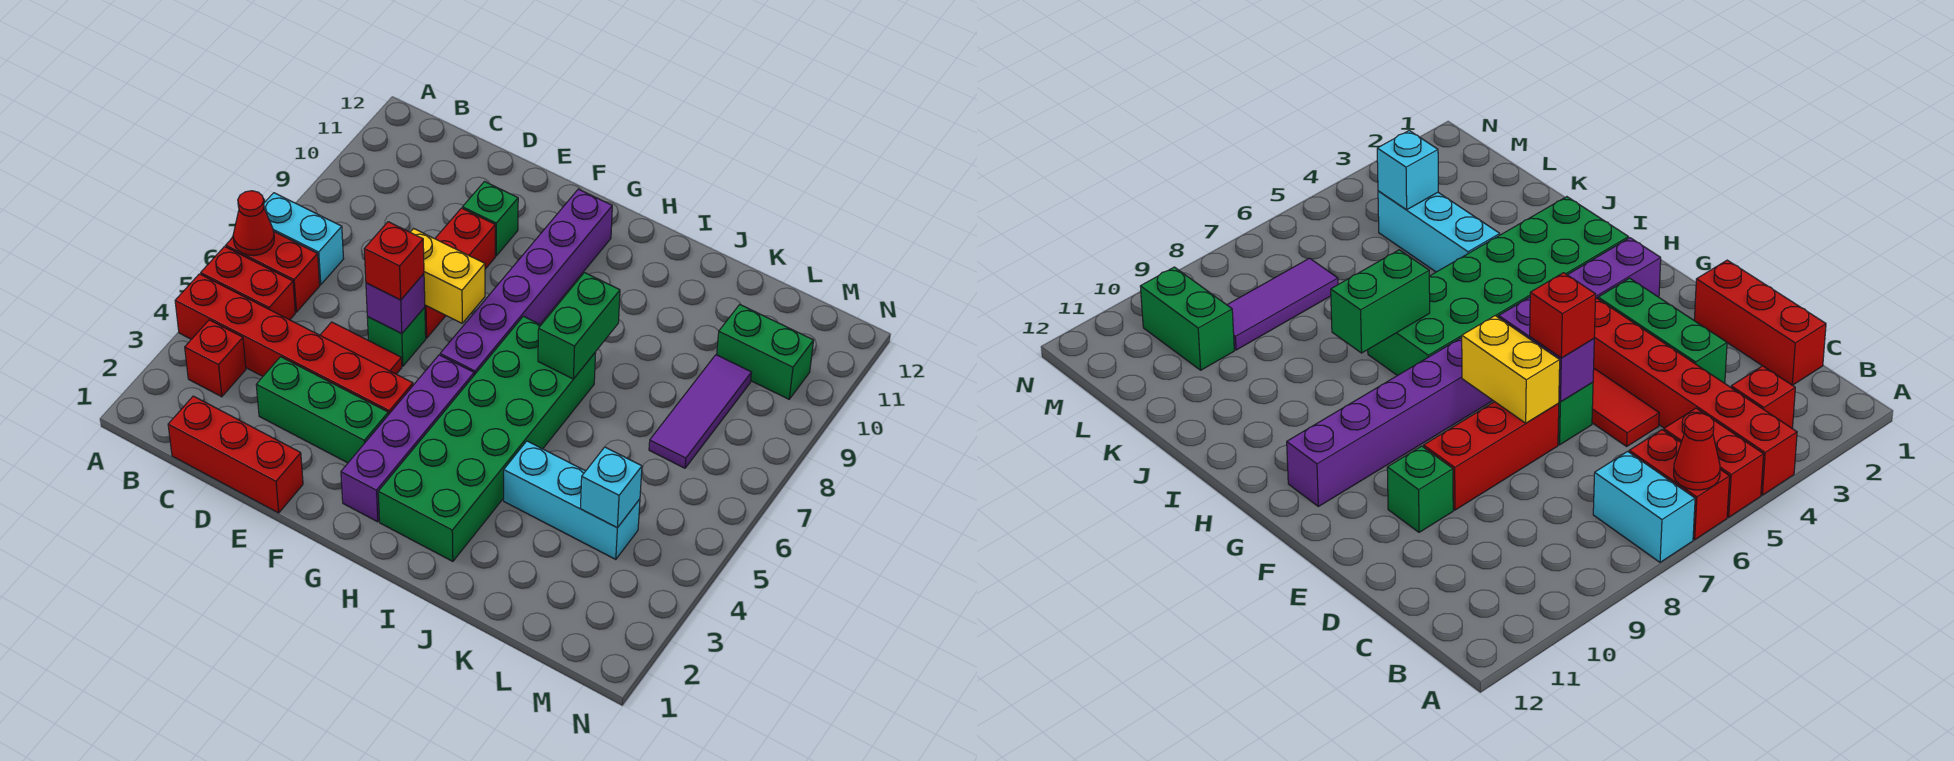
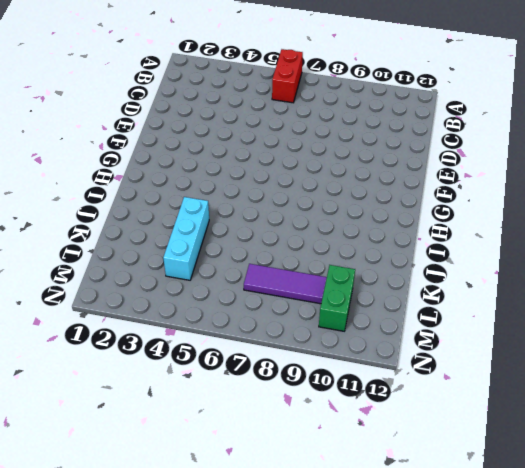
none -> red brick A4:F4 level 1
none -> red brick A5:B5 level 1
none -> cyan brick A7:B7 level 1

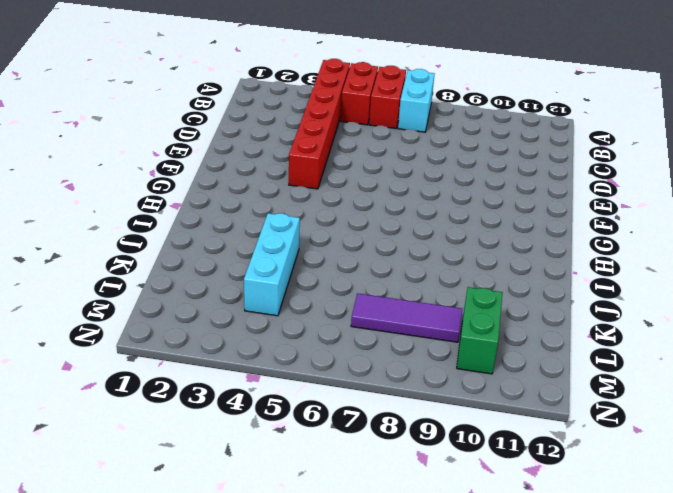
none -> red brick B3 level 1
none -> red brick C1:E1 level 1
none -> green brick D3:F3 level 1

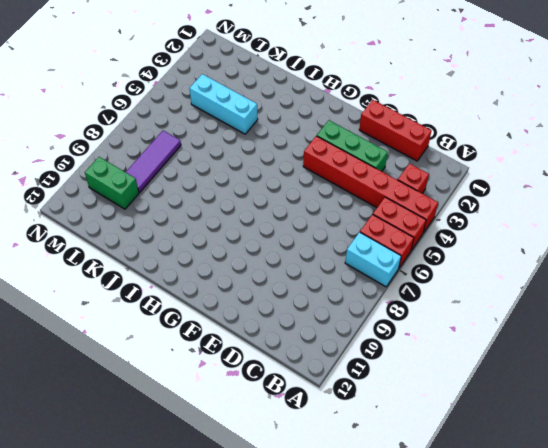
none -> red tile D5:E5 level 1
none -> green brick E6 level 1
none -> red brick E7:E9 level 1

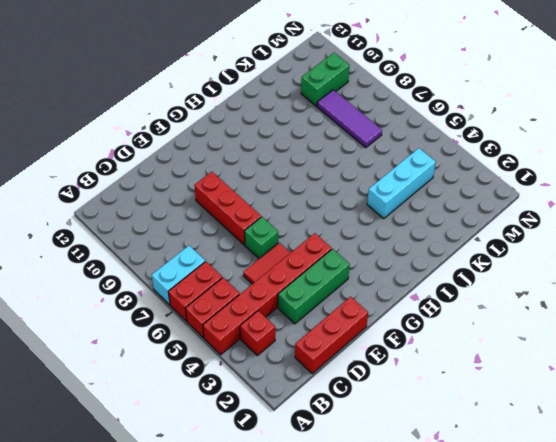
none -> green brick E10 level 1
none -> purple brick G2:G5 level 1
none -> purple brick G6:G11 level 1

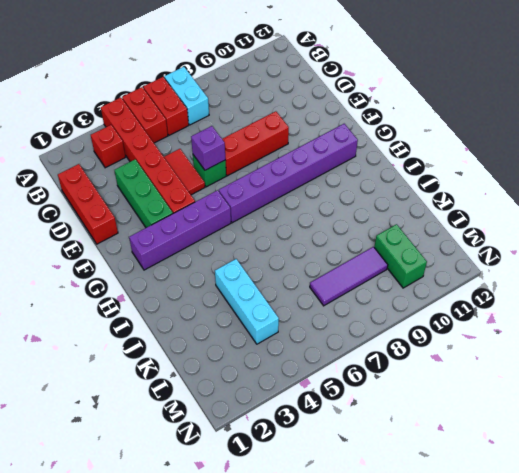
none -> green brick E10 level 1
none -> green brick H2:I7 level 1
none -> red cone A6 level 2

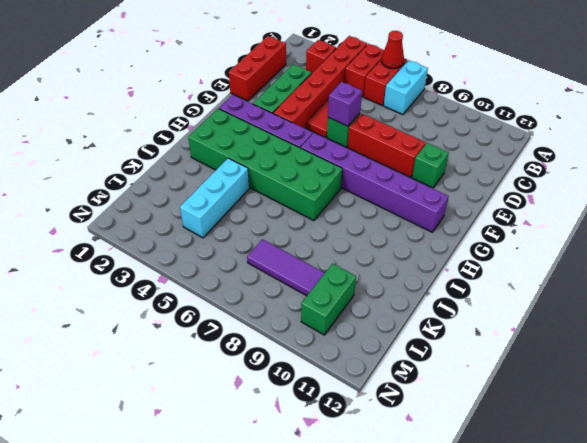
none -> yellow brick E7:F7 level 2
none -> green brick I7:I8 level 2
none -> cyan brick L4 level 2

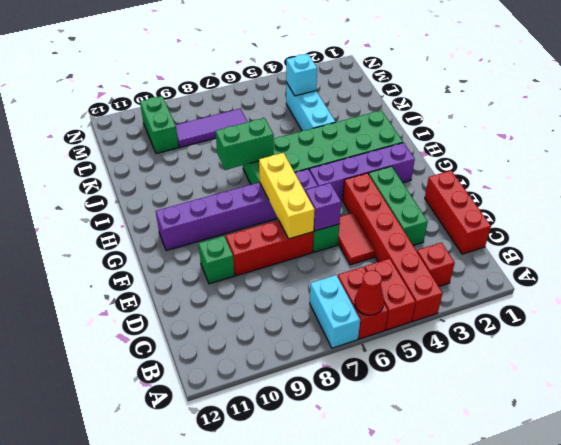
yellow brick E7:G7 level 2 -> yellow brick E7:F7 level 2
none -> red brick E6 level 3

